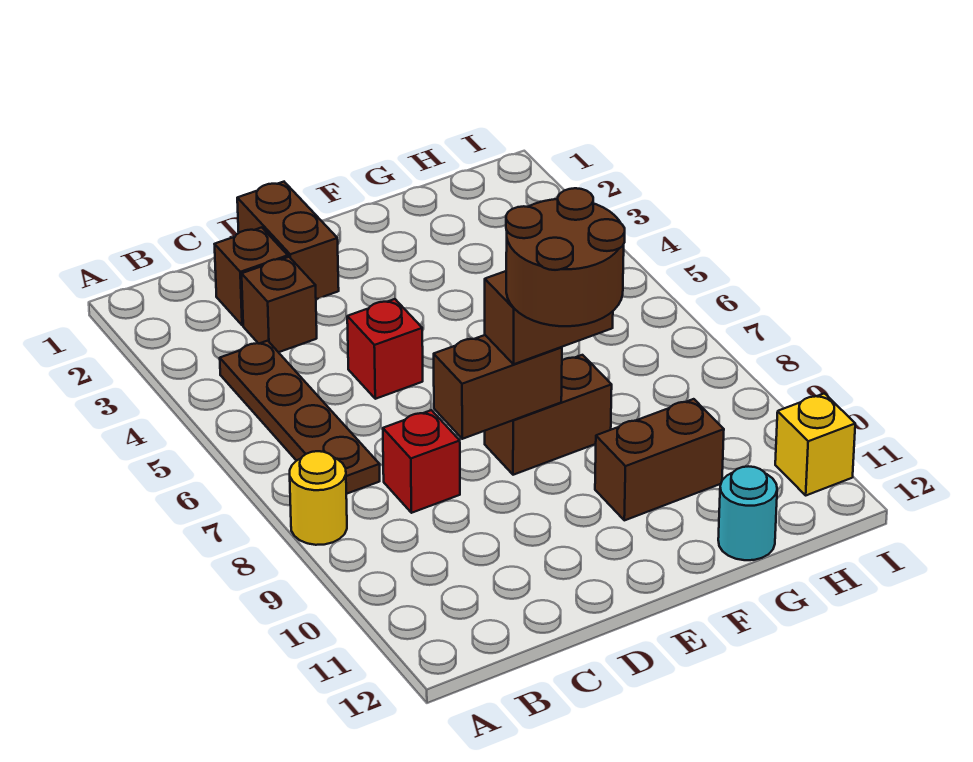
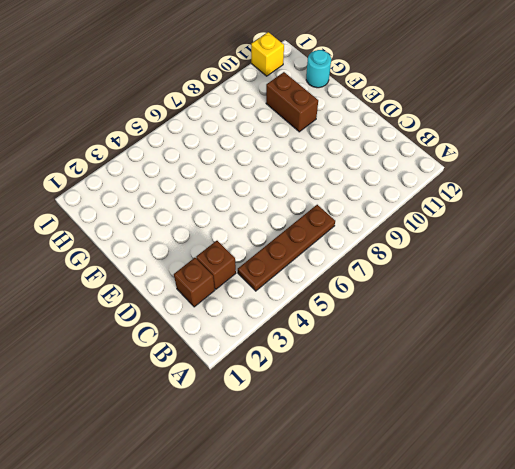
none -> yellow round brick A8 level 1
none -> red brick C8 level 1
none -> brown brick D1:D2 level 1

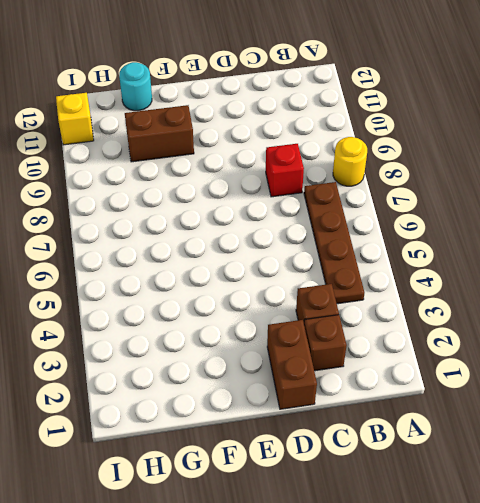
none -> red brick D5 level 1
none -> brown brick E8:F8 level 1
none -> brown brick D8:E8 level 2

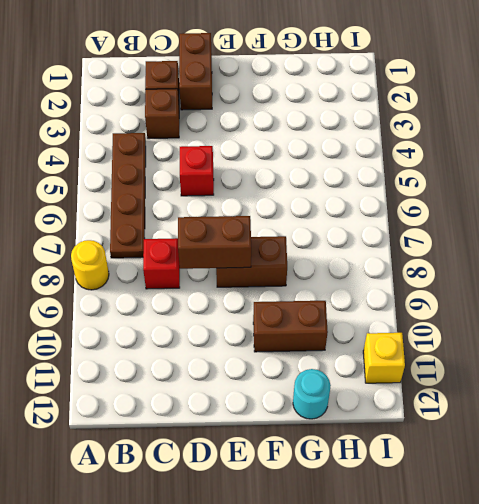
none -> brown brick E8:F8 level 3
none -> brown round brick E8:F9 level 4

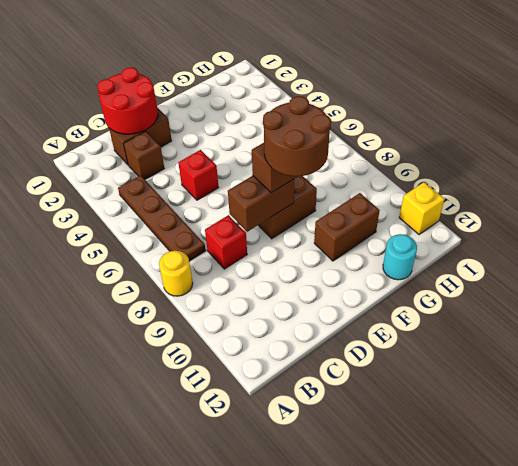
red round brick C1:D2 level 2 -> none

